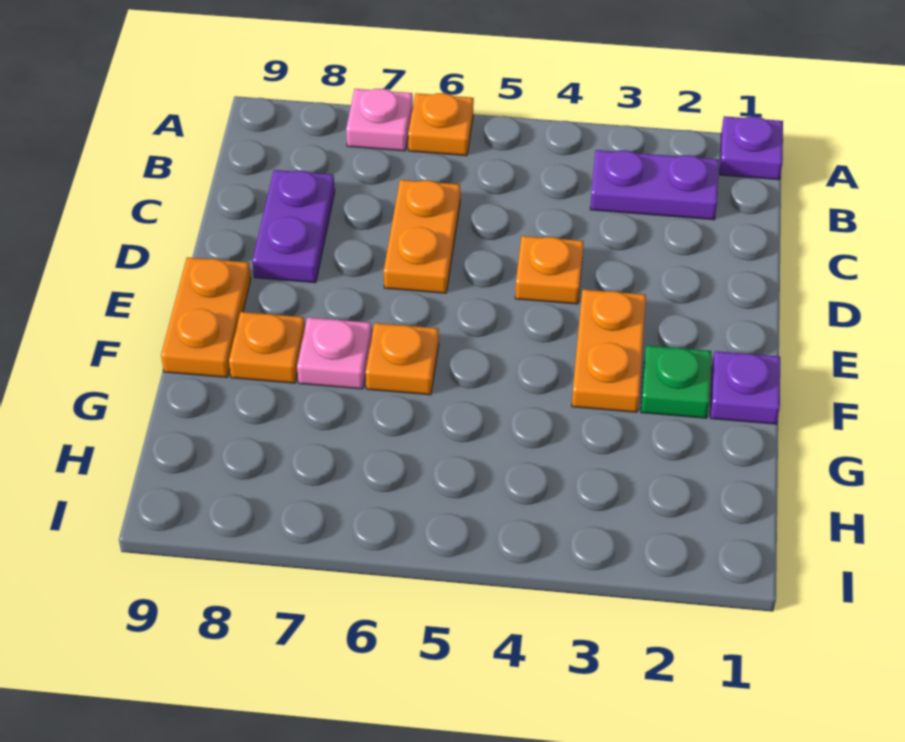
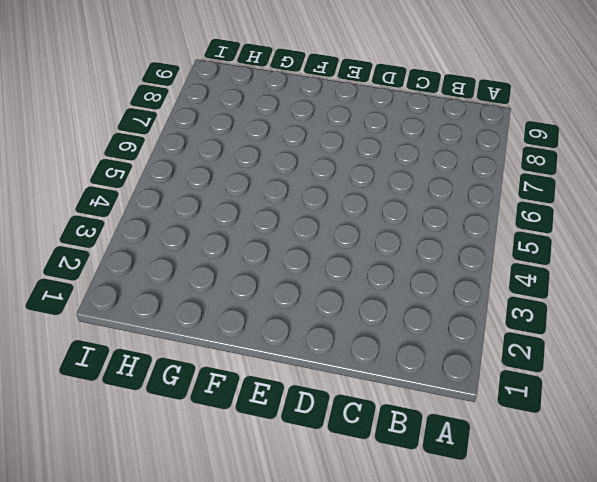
none -> purple plate A1 level 1
none -> orange plate A6 level 1
none -> pink plate A7 level 1

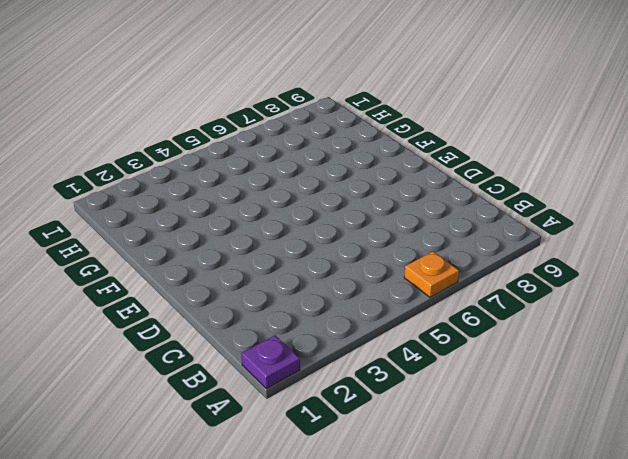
none -> pink plate A7 level 1
none -> purple plate B2:B3 level 1
none -> orange plate C6:D6 level 1

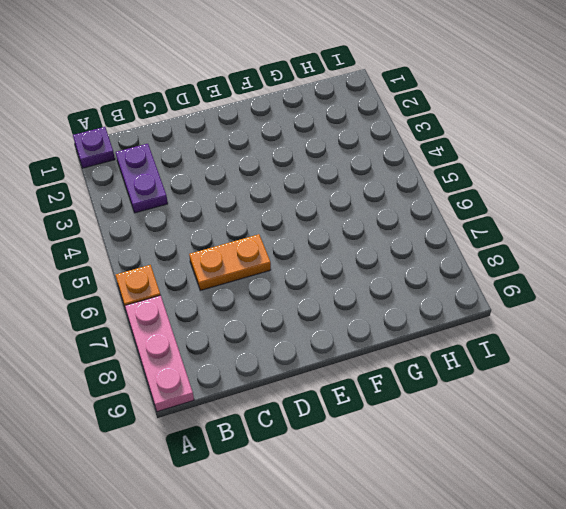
pink plate A7:A9 level 1 -> pink plate A7 level 1
none -> purple plate C8:D8 level 1
none -> orange plate D4 level 1
none -> orange plate E3:F3 level 1

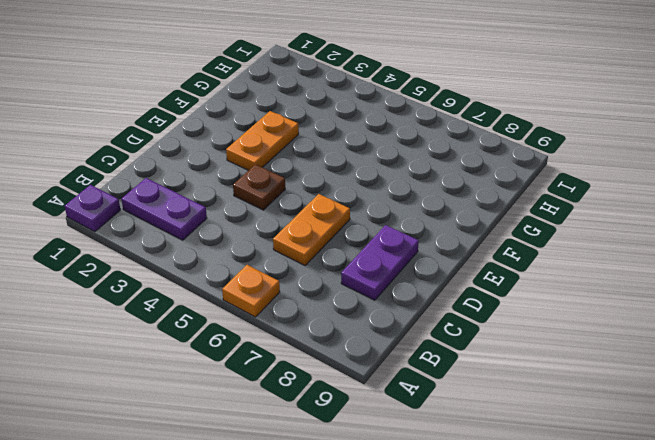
brown plate D4 level 1 -> orange plate D4 level 1
none -> pink plate A7 level 1
none -> orange plate E9:F9 level 1
none -> purple plate F1 level 1

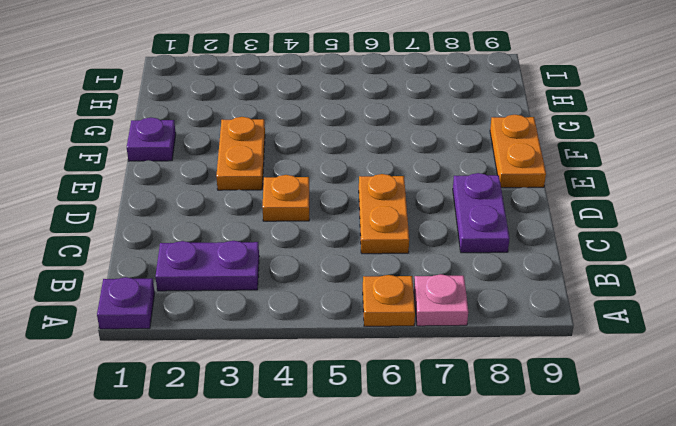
none -> green plate F2 level 1
none -> orange plate F6 level 1
none -> pink plate F7 level 1

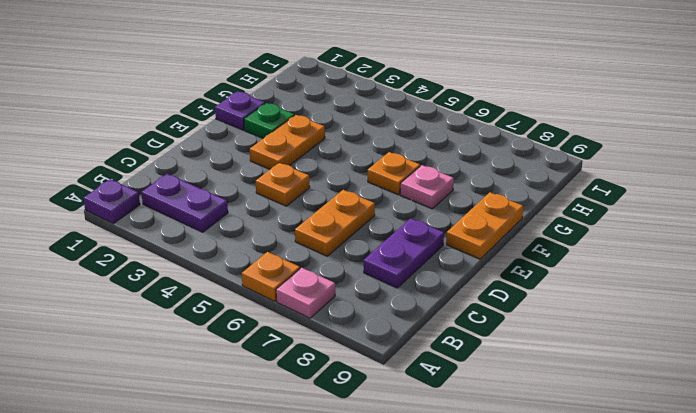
none -> orange plate F8 level 1

